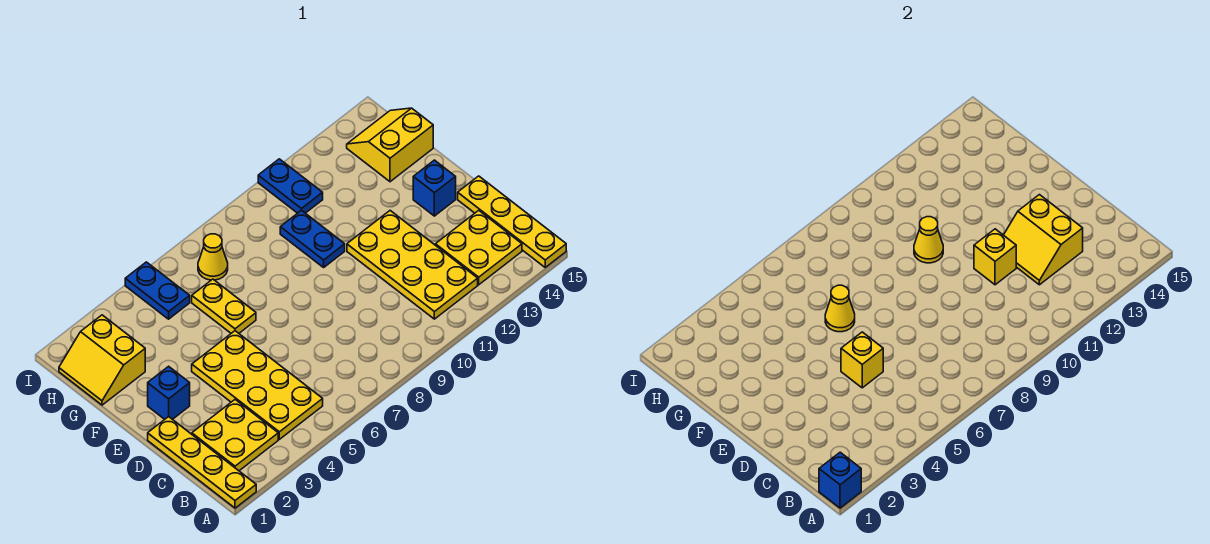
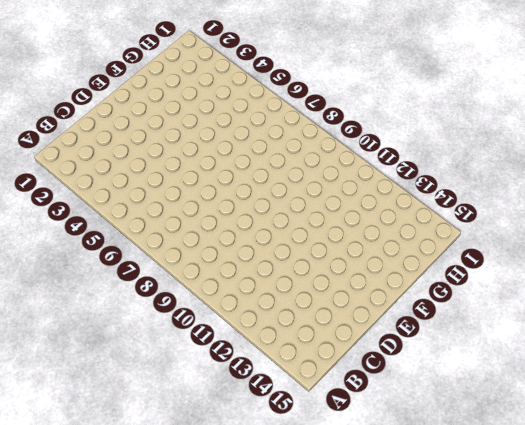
none -> yellow plate A1:D1 level 1
none -> yellow plate A15:D15 level 1
none -> yellow plate B2:C3 level 1

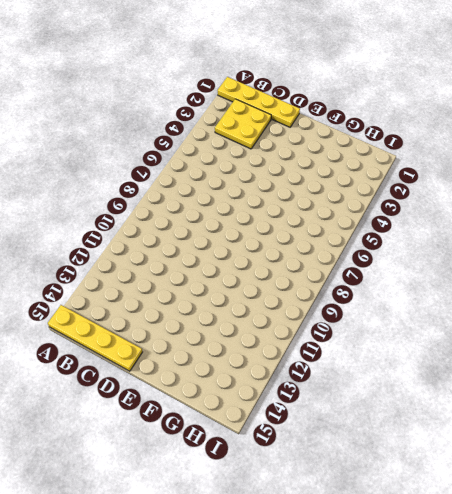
none -> yellow plate B4:E5 level 1
none -> yellow plate B11:E12 level 1
none -> yellow plate B13:C14 level 1

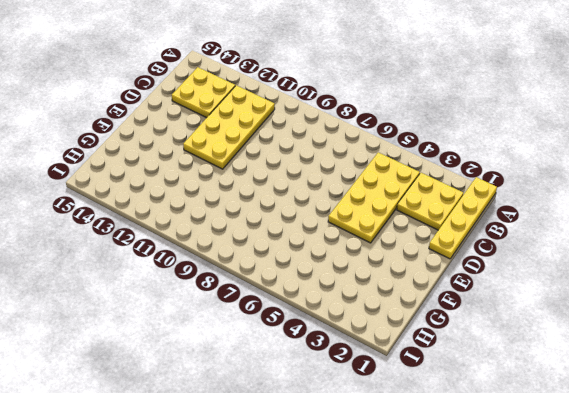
none -> yellow plate A15:D15 level 1
none -> blue brick E2 level 1
none -> blue brick E14 level 1

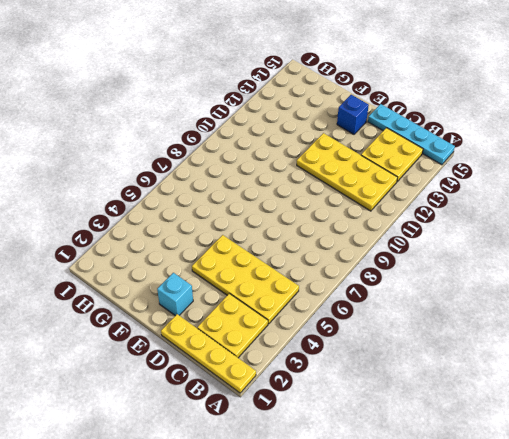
cyan plate A15:D15 level 1 -> yellow plate A15:D15 level 1
cyan brick E2 level 1 -> blue brick E2 level 1
none -> yellow plate F6:G6 level 1
none -> blue plate F10:G10 level 1
none -> yellow slope G1:H2 level 1 top 2

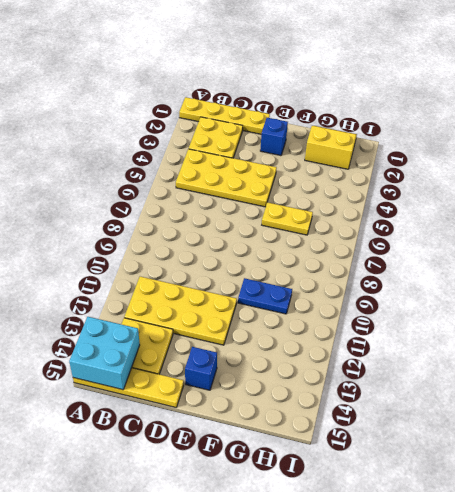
cyan brick A14:B15 level 2 -> none
none -> yellow slope G14:H15 level 1 top G
none -> blue plate H5:I5 level 1
none -> yellow cone H7 level 1

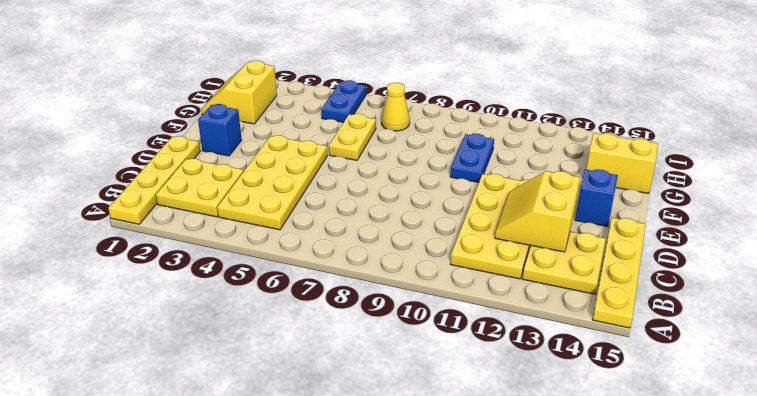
none -> blue plate H11:I11 level 1
none -> blue brick A1 level 2
none -> yellow brick D5 level 2

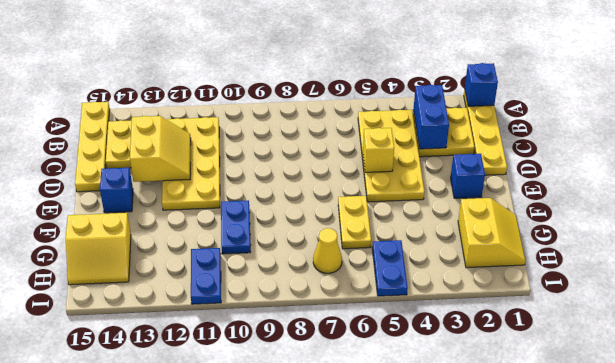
blue brick B3:C3 level 2 -> none
none -> yellow brick D11 level 2
none -> yellow cone F6 level 2
none -> yellow cone F10 level 2

